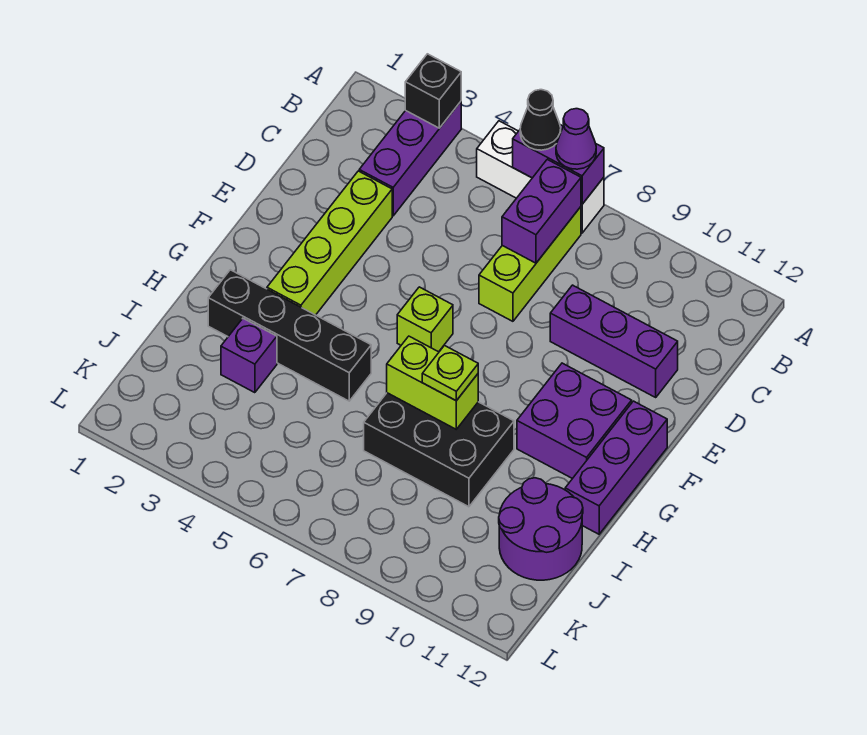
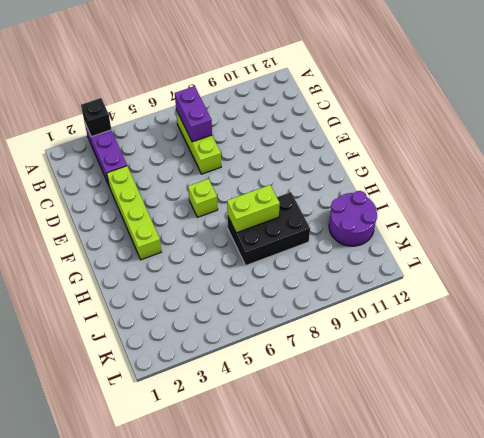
none -> white brick A5:A7 level 1
none -> purple brick D9:D11 level 1
none -> purple brick F10:G11 level 1

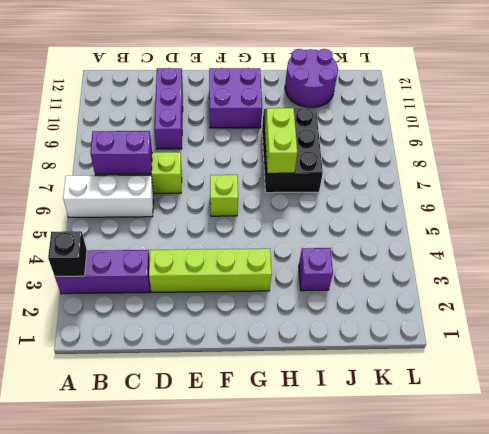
white brick A6:C6 level 1 -> white brick A5:A7 level 1
none -> purple brick F12:H12 level 1
none -> black brick H2:H5 level 1
none -> purple brick A6:A7 level 2

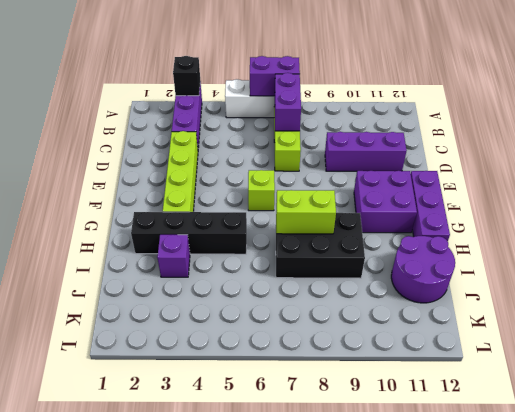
none -> black cone A6 level 3
none -> purple cone A7 level 3
none -> lime plate H8 level 3

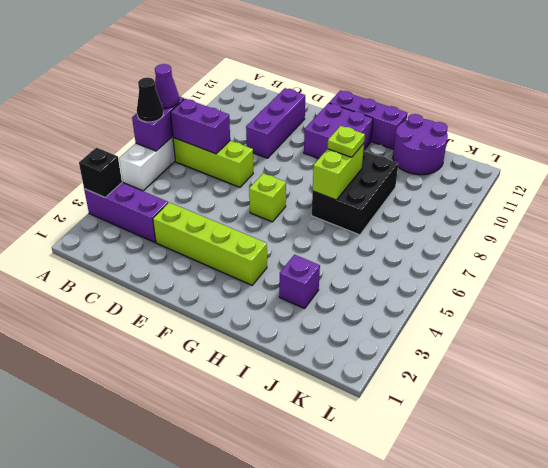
none -> black brick H2:H5 level 1

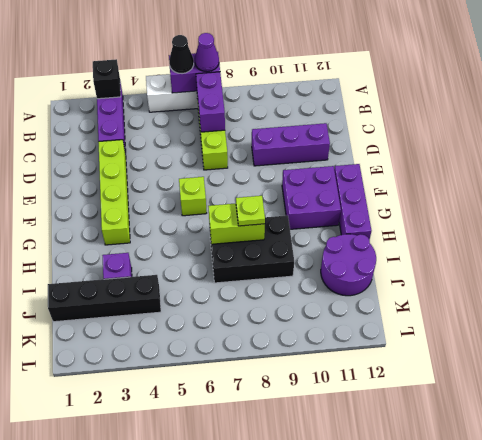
black brick J1:J4 level 1 -> black brick H2:H5 level 1

